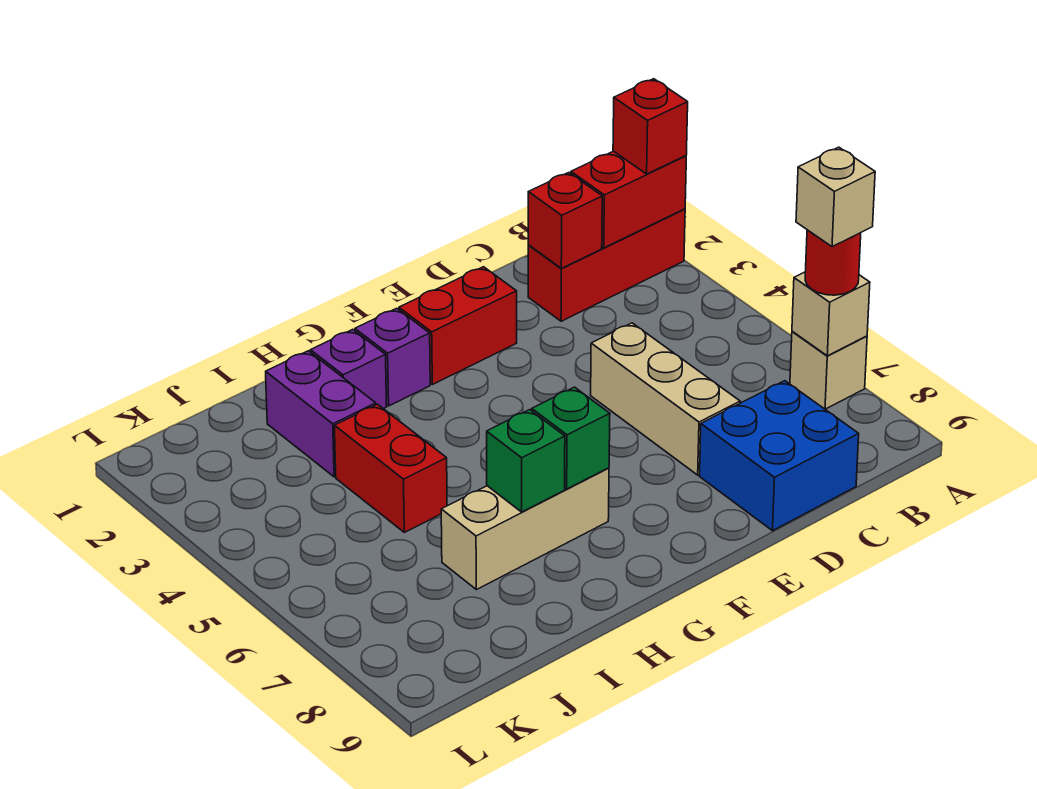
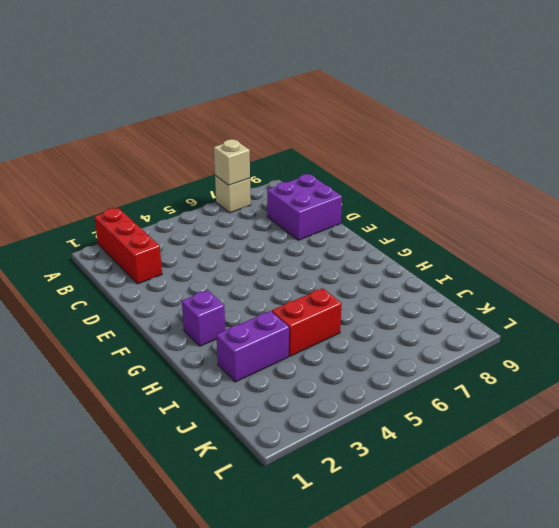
purple brick C8:D9 level 1 -> blue brick C8:D9 level 1
none -> tan brick D5:D7 level 1
none -> red brick E2:F2 level 1
none -> tan brick G7:I7 level 1

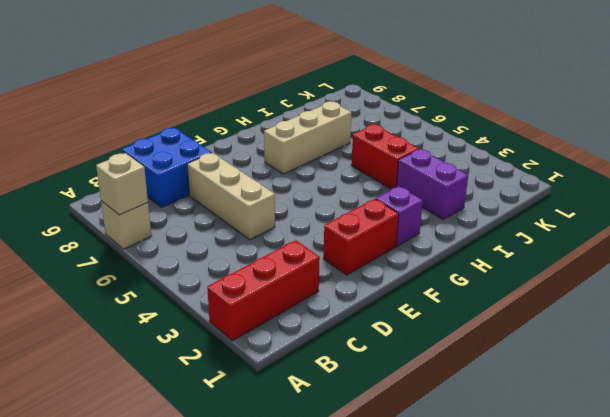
none -> purple brick H2 level 1
none -> red brick A2:B2 level 2
none -> red brick C2 level 2

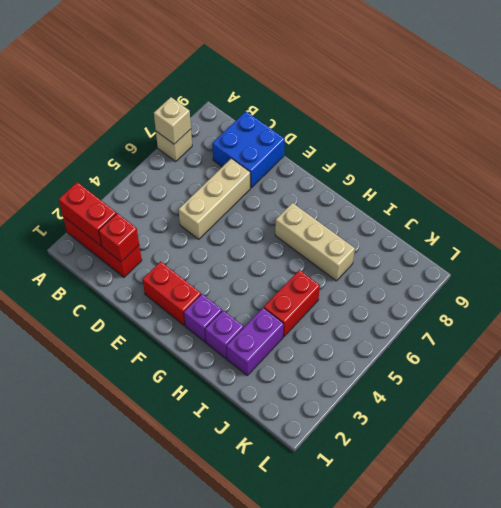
none -> green brick G7 level 2
none -> green brick H7 level 2
none -> red brick A2 level 3

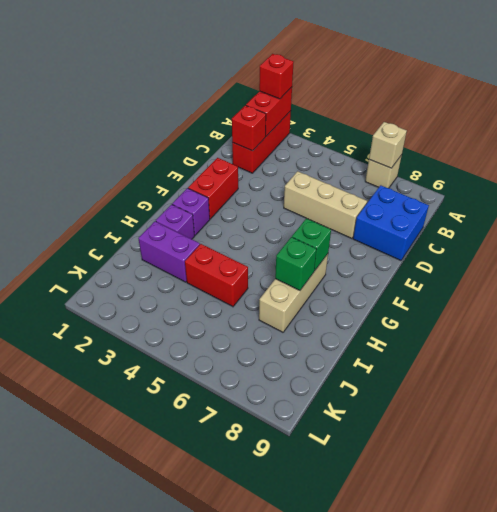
none -> red round brick A7 level 3
none -> tan brick A7 level 4

